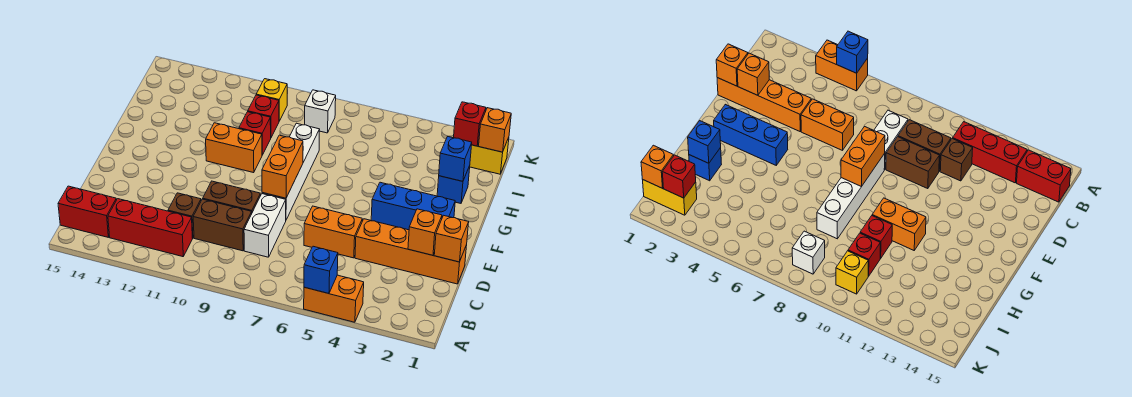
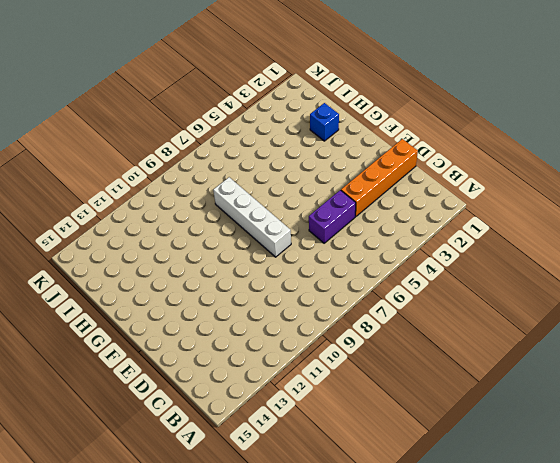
purple brick D5:D6 level 1 -> orange brick D5:D6 level 1
none -> orange brick A4:A5 level 1
none -> red brick B11:B13 level 1
none -> red brick B14:B15 level 1

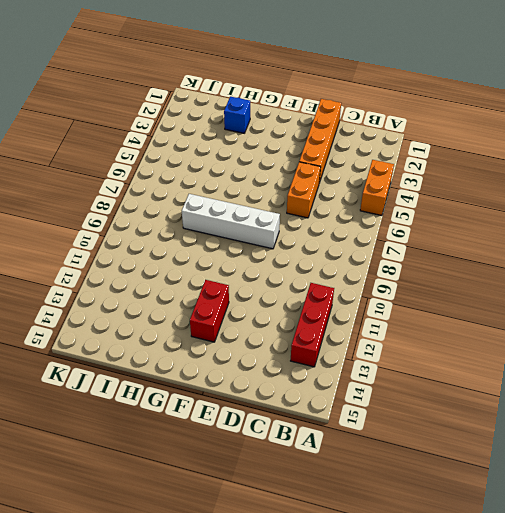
red brick F12:F13 level 1 -> red brick B14:B15 level 1
none -> white brick C8:D8 level 1
none -> brown brick C9:C10 level 1
none -> brown brick C11 level 1

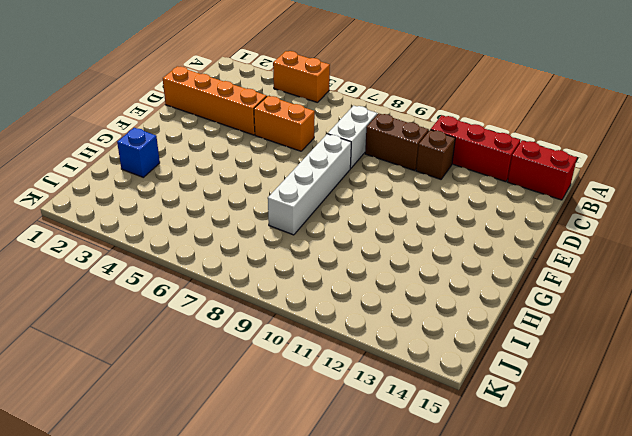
none -> brown brick D9:D10 level 1
none -> blue brick F2:F4 level 1
none -> orange brick G10:G11 level 1

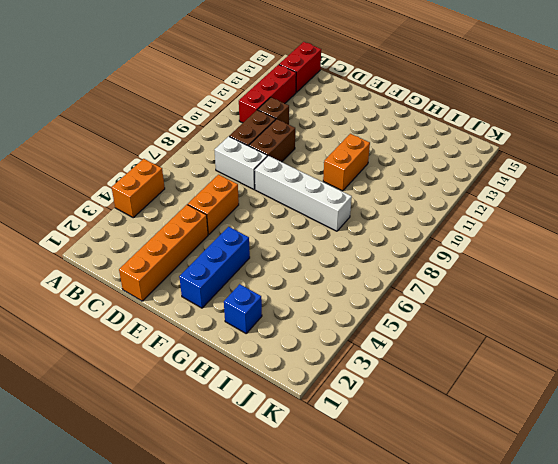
none -> red brick H10 level 1
none -> red brick I10 level 1
none -> yellow brick J1:J2 level 1

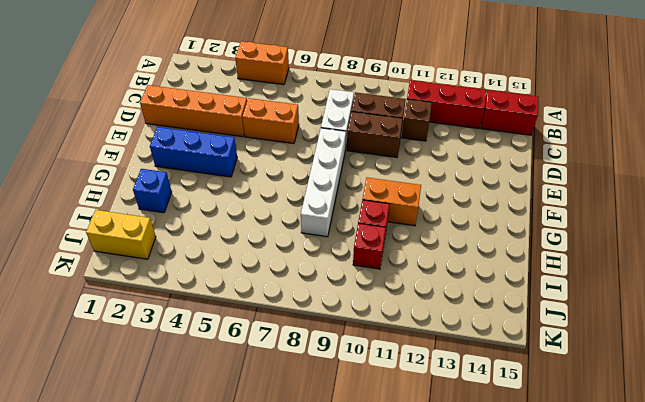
none -> white brick J8 level 1
none -> yellow brick J10 level 1
none -> blue brick A5 level 2

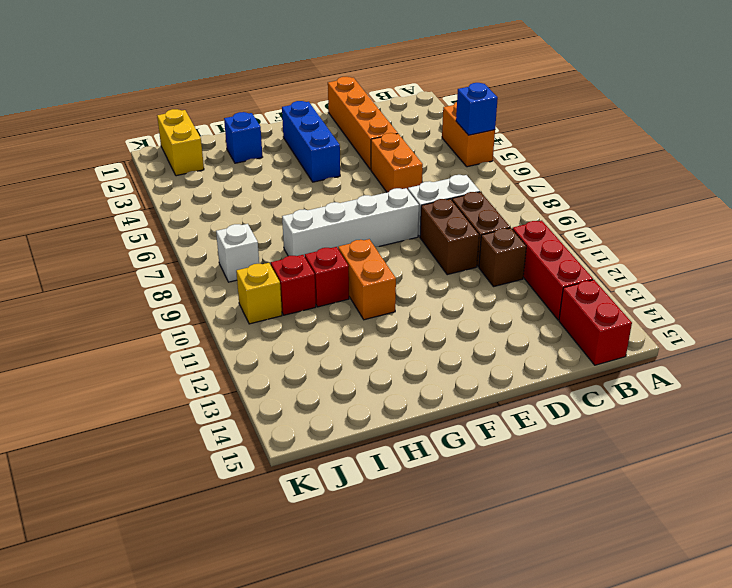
none -> orange brick D1 level 2
none -> orange brick D2 level 2
none -> orange brick E8:F8 level 2

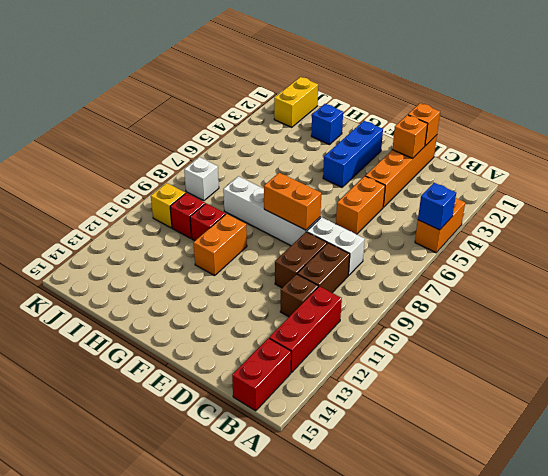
none -> blue brick H2 level 2
none -> orange brick J1 level 2
none -> red brick J2 level 2

